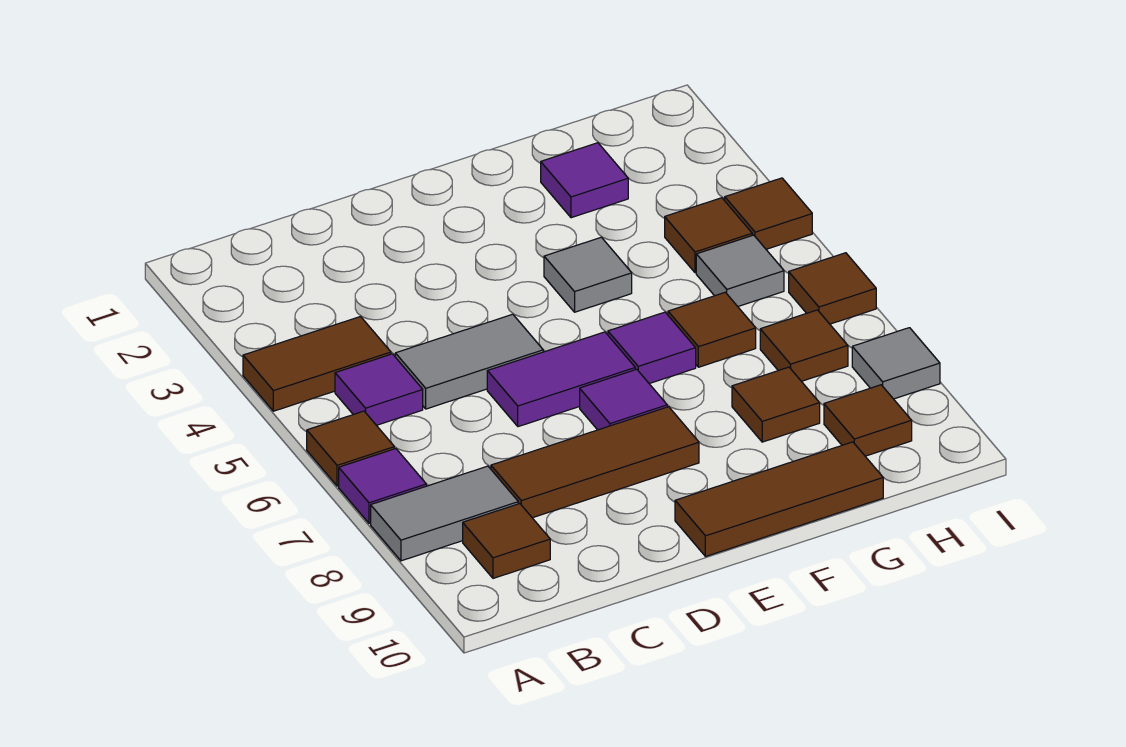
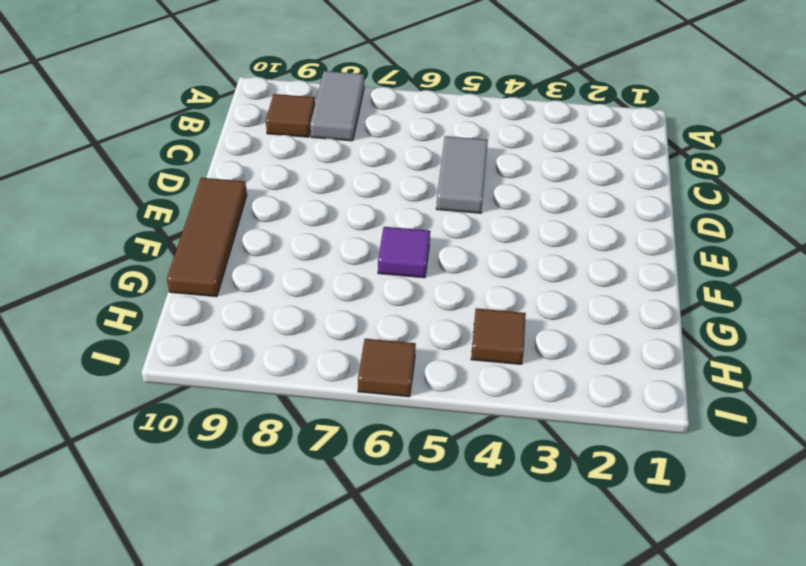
none -> brown tile A4:B4 level 1
none -> brown tile A6 level 1
none -> purple tile A7 level 1

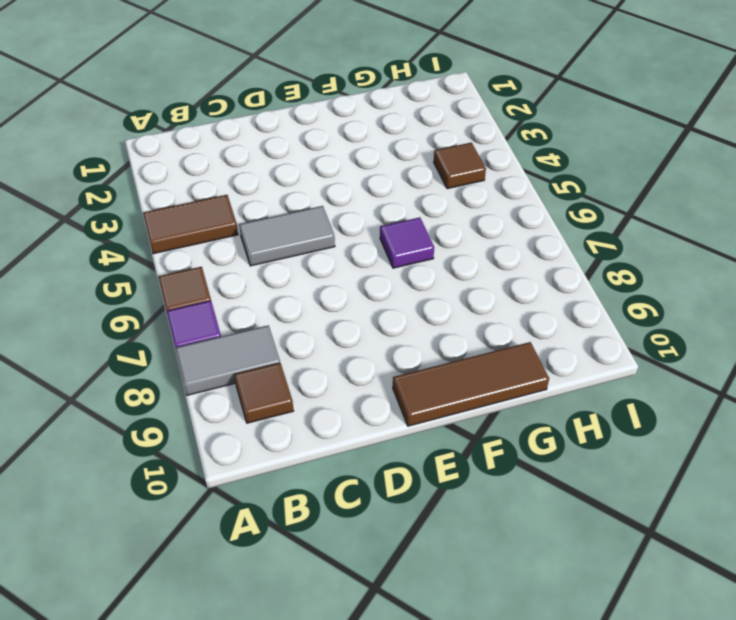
none -> purple tile B5 level 1
none -> brown tile C8:E8 level 1
none -> purple tile D6:E6 level 1

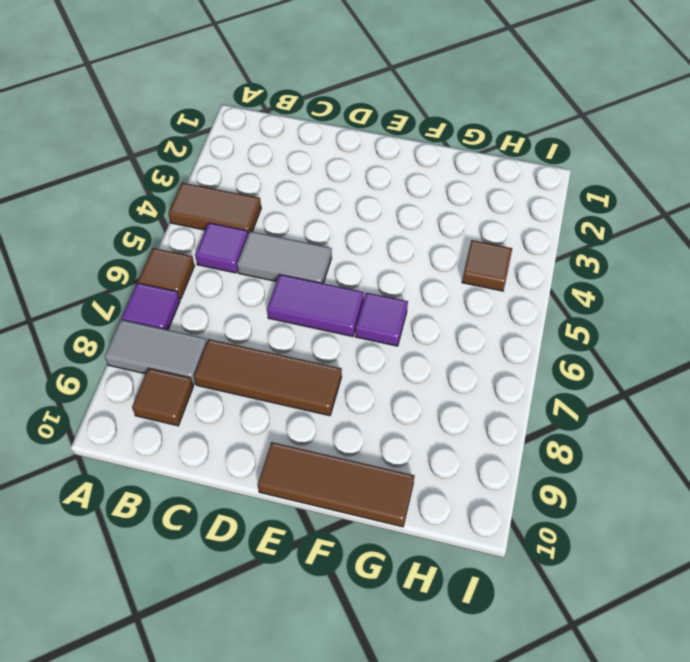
none -> purple tile E7 level 1
none -> grey tile F4 level 1
none -> purple tile G2 level 1

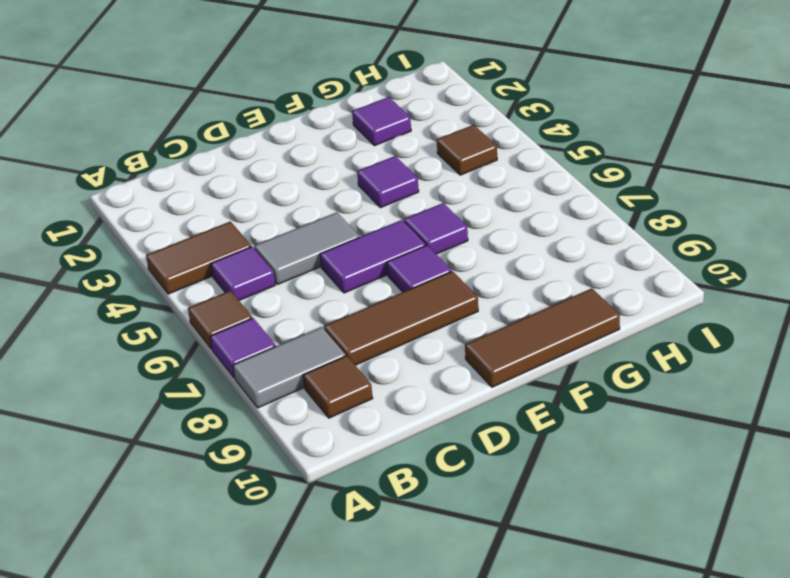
purple tile F4 level 1 -> grey tile F4 level 1
none -> brown tile G6 level 1
none -> brown tile G8 level 1
none -> grey tile H5 level 1

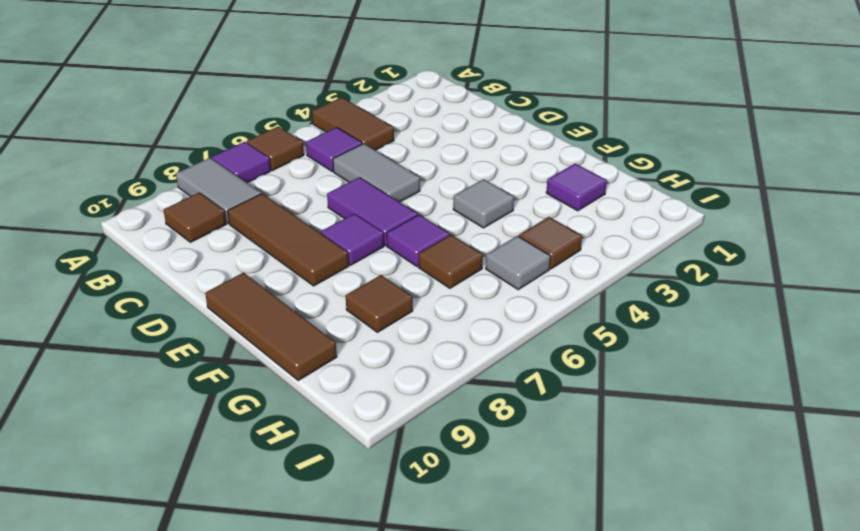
none -> brown tile H7 level 1
none -> brown tile H9 level 1
none -> brown tile I4 level 1

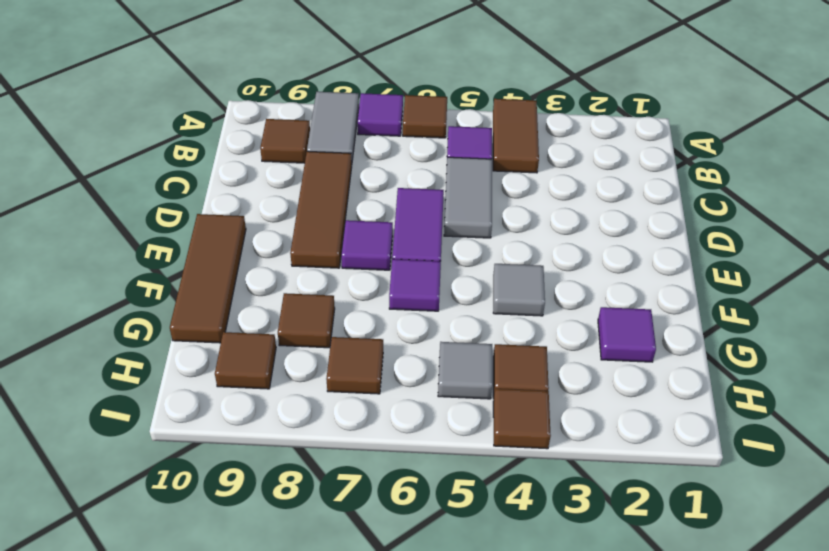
none -> brown tile G6 level 1
none -> brown tile I6 level 1
none -> grey tile I8 level 1

